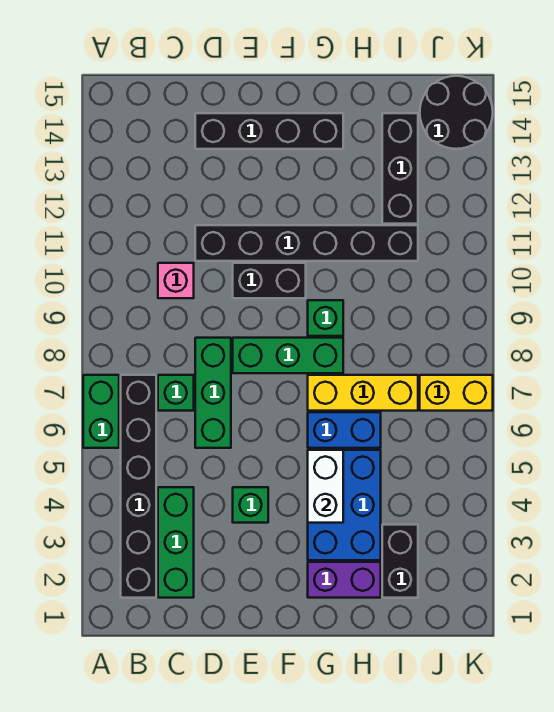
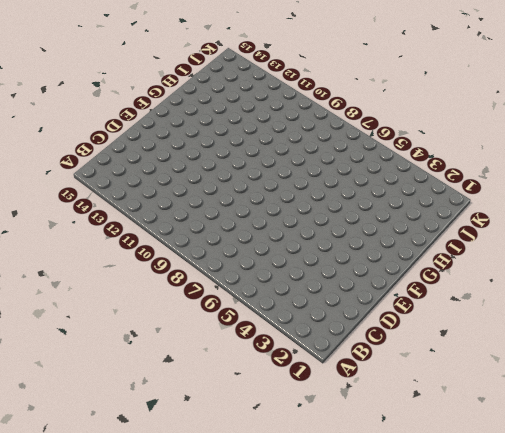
none -> green brick A6:A7 level 1
none -> black brick B2:B7 level 1
none -> green brick C2:C4 level 1

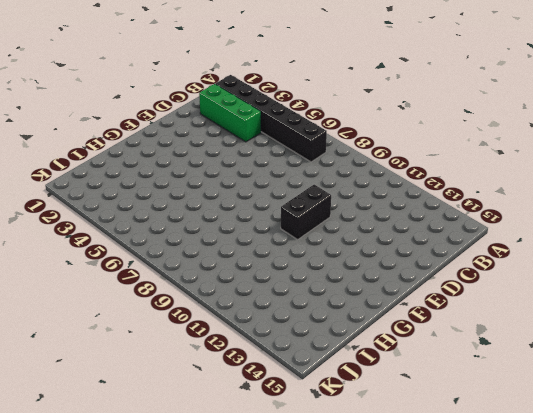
none -> green brick A6:A7 level 1
none -> green brick C7 level 1
none -> pink brick C10 level 1

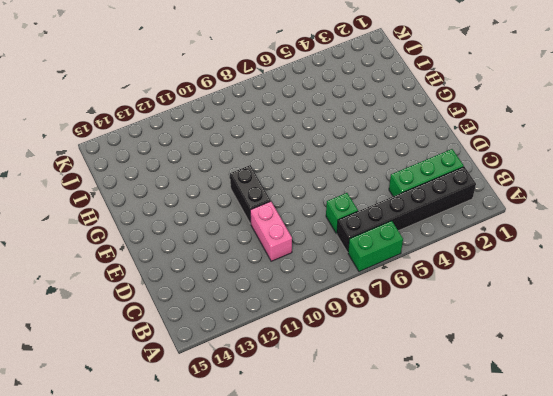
pink brick C10:D10 level 1 -> pink brick C10 level 1
none -> green brick D6:D8 level 1
none -> black brick D11:I11 level 1
none -> black brick D14:G14 level 1

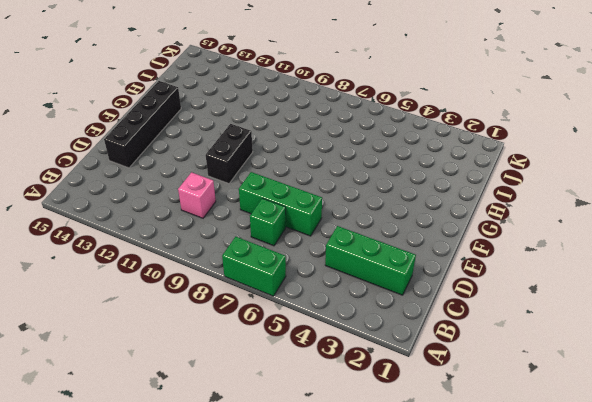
none -> black brick B2:B7 level 1
none -> black brick D11:I11 level 1
none -> green brick E4 level 1

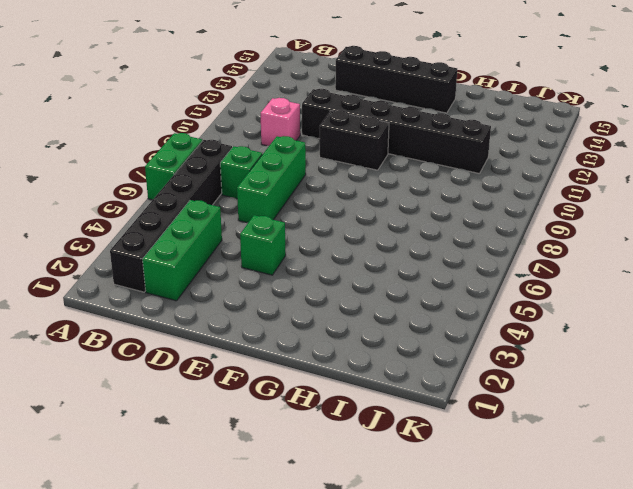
none -> green brick E8:G8 level 1
none -> purple brick G2:H2 level 1
none -> blue brick G3:H5 level 1

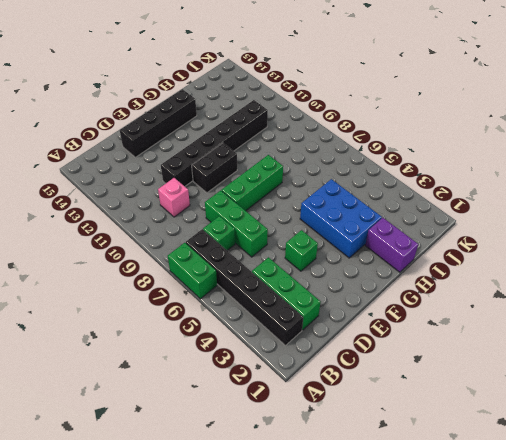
purple brick H1:H2 level 1 -> purple brick G2:H2 level 1
none -> blue brick G6:H6 level 1
none -> yellow brick G7:I7 level 1
none -> green brick G9 level 1

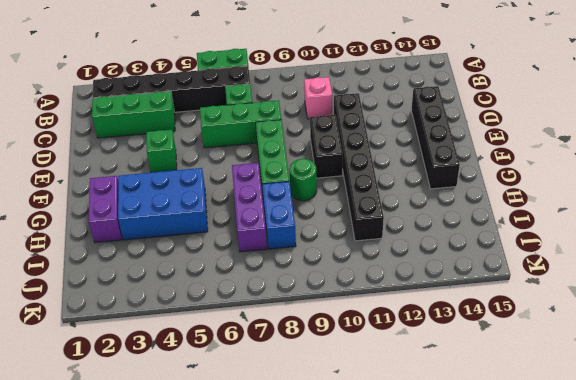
purple brick G7:I7 level 1 -> yellow brick G7:I7 level 1
green round brick G9 level 1 -> green brick G9 level 1
blue brick H8:I8 level 1 -> blue brick G6:H6 level 1
none -> black brick I2:I3 level 1
none -> black brick I12:I14 level 1
none -> yellow brick J7:K7 level 1

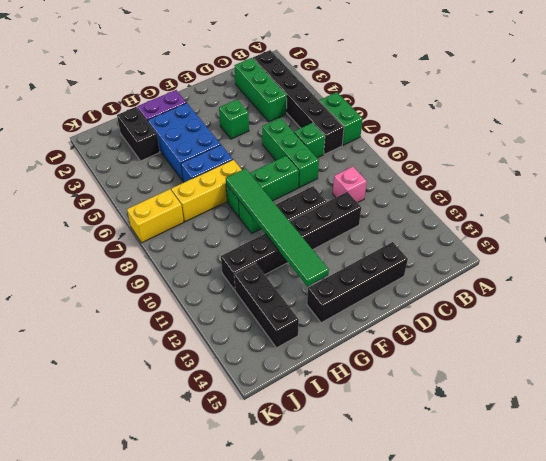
green tile G8:G13 level 2 -> none
none -> black round brick J14:K15 level 1
none -> white brick G4:G5 level 2

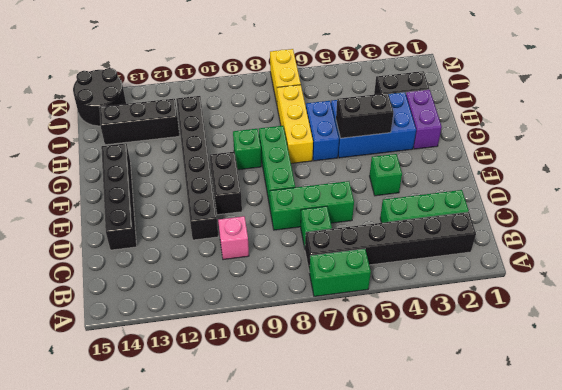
black brick G4:G5 level 2 -> white brick G4:G5 level 2

